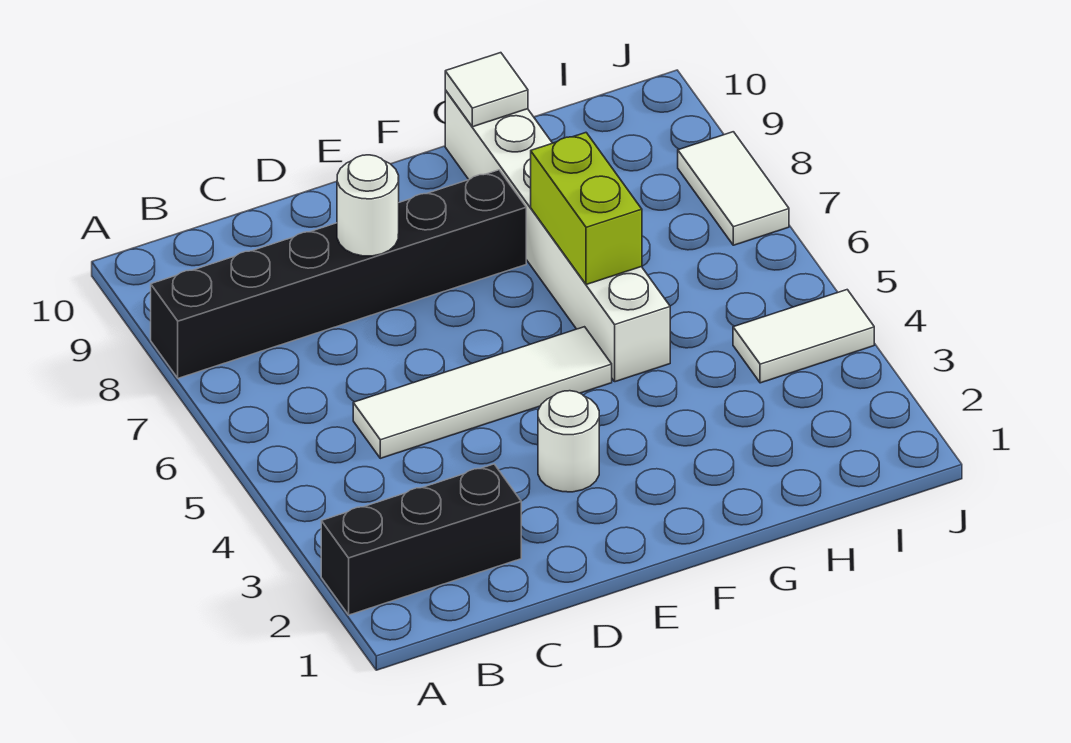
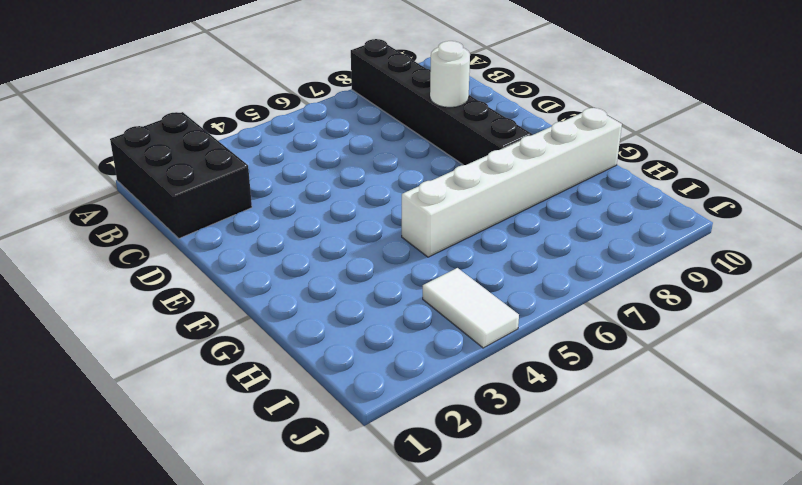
black brick A1:C2 level 1 -> black brick A2:C2 level 1
none -> white tile C5:F5 level 1
none -> white round brick E3 level 1

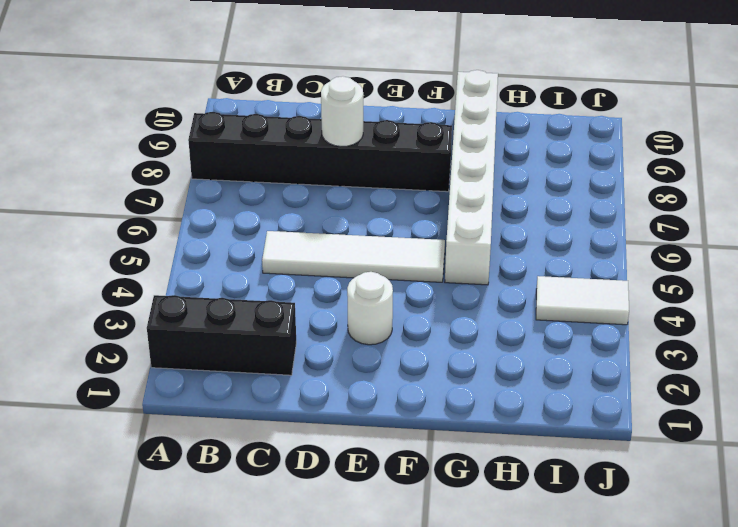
none -> white tile J7:J8 level 1
none -> lime brick G6:G7 level 2

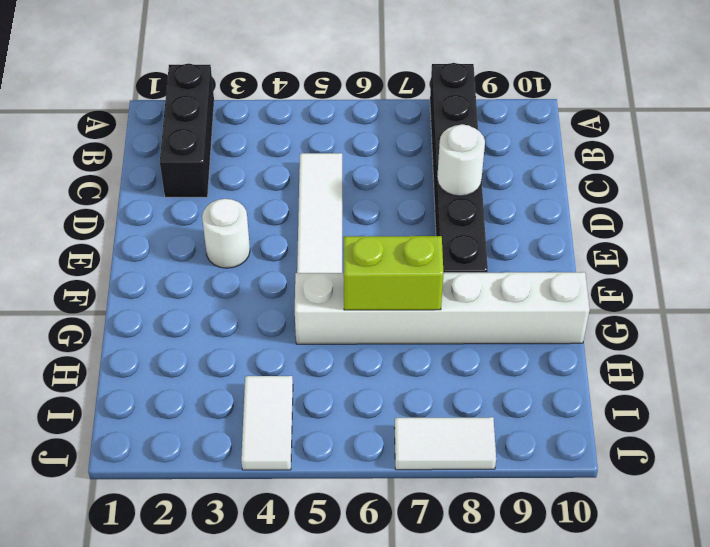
none -> white tile G10 level 2

